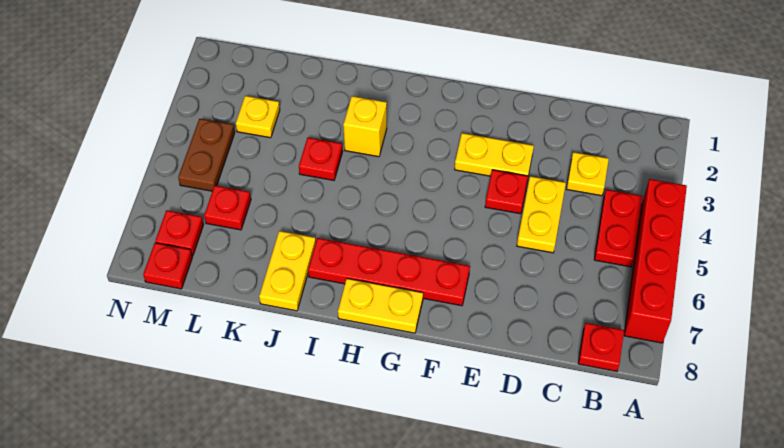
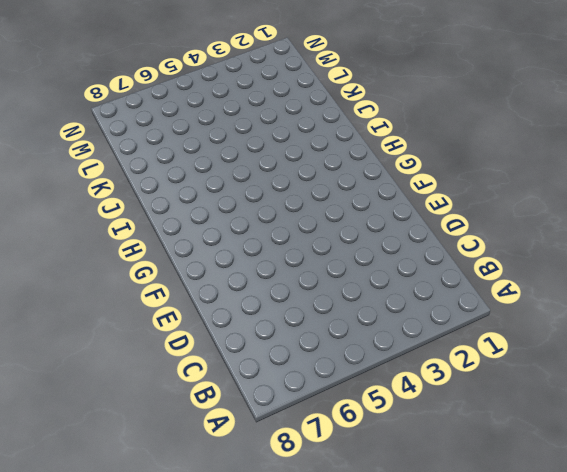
none -> red brick A4:A7 level 1
none -> red plate B4:B5 level 1
none -> red plate B8 level 1

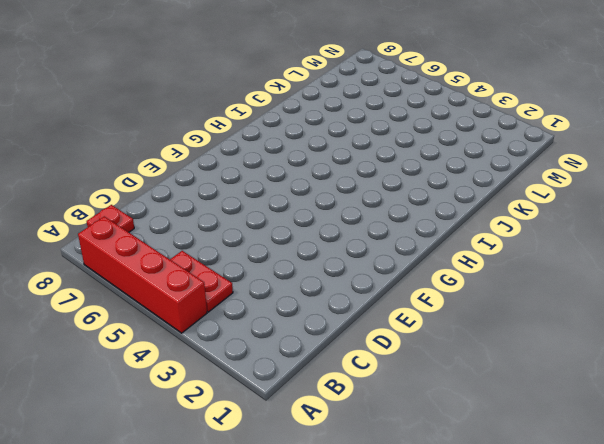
none -> yellow plate C3 level 1
none -> yellow plate D4:D5 level 1
none -> yellow plate E3:F3 level 1

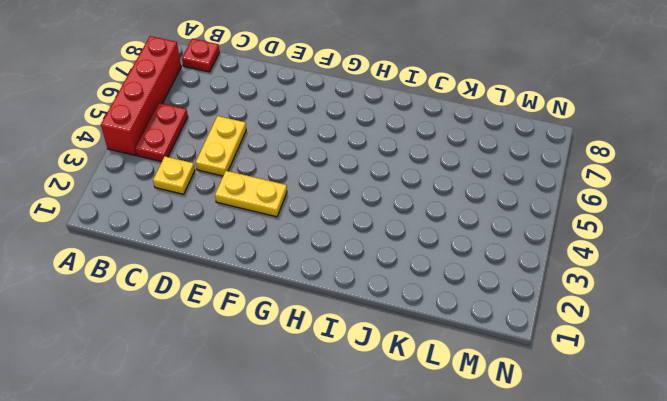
none -> red plate E4 level 1
none -> red plate F7:I7 level 1
none -> yellow plate G8:H8 level 1

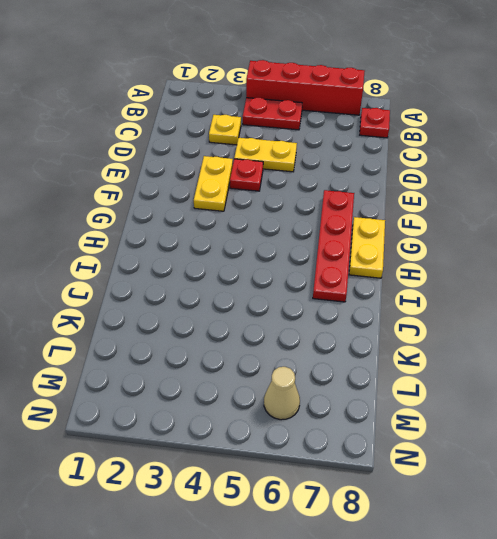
tan cone M6 level 1 -> none
none -> yellow brick I3 level 1
none -> red plate J4 level 1
none -> yellow plate J7:J8 level 1

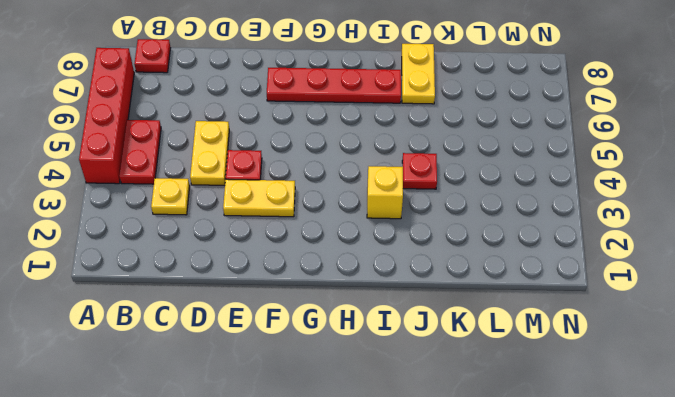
none -> yellow plate G8:H8 level 1
none -> yellow plate L3 level 1
none -> red plate L6 level 1

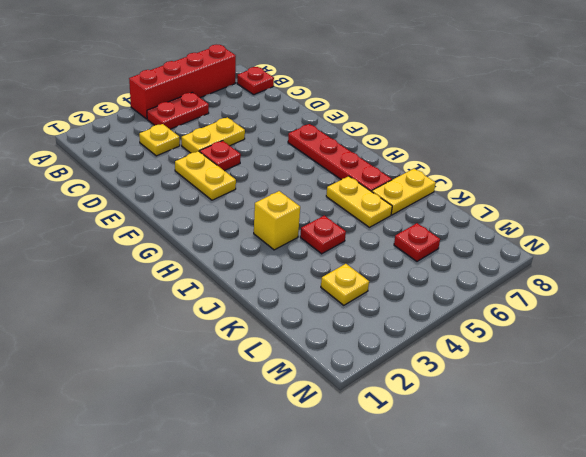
yellow plate I6:J6 level 1 -> yellow plate G8:H8 level 1
none -> brown plate M4:M5 level 1
none -> red plate M7 level 1
none -> red plate M8 level 1

